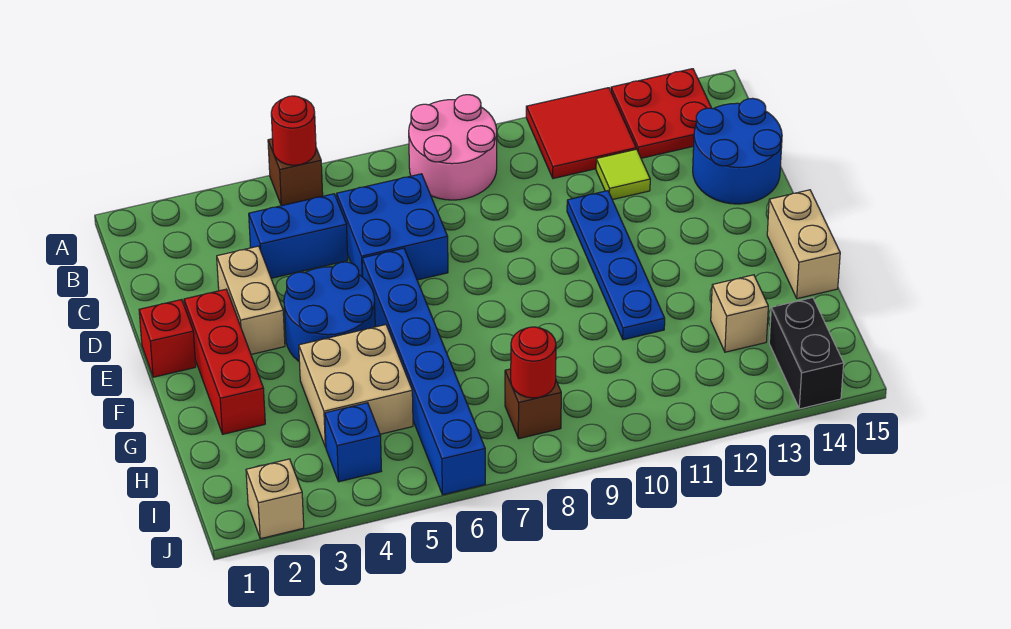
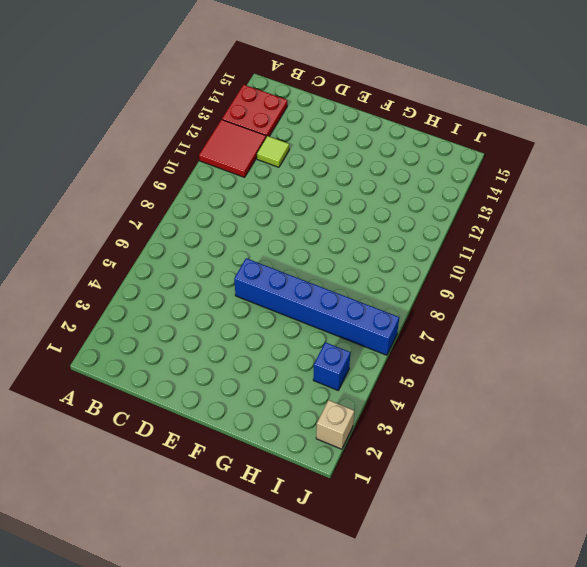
none -> brown brick A5 level 1
none -> pink round brick A8:B9 level 1
none -> blue brick C4:C5 level 1

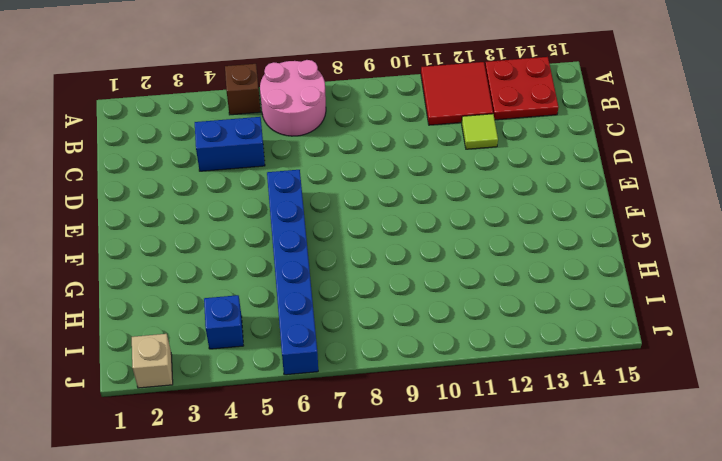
pink round brick A6:B7 level 1 -> pink round brick A8:B9 level 1
none -> blue brick C6:D7 level 1
none -> blue round brick C14:D15 level 1
none -> tan brick D3:E3 level 1

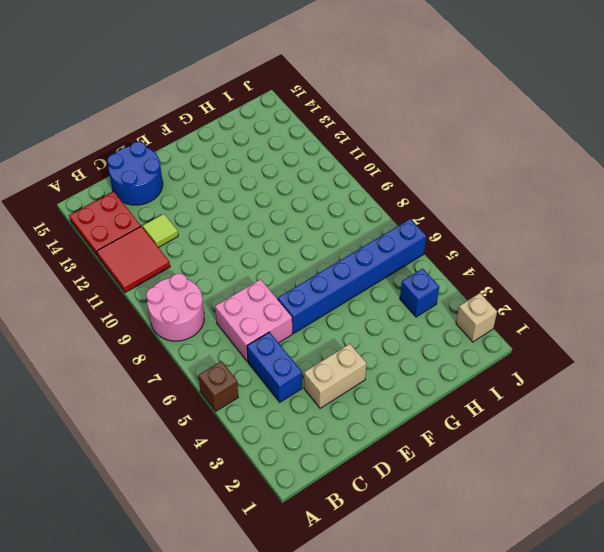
pink brick C6:D7 level 1 -> blue brick C6:D7 level 1
none -> blue plate D11:G11 level 1
none -> red brick E1 level 1
none -> red brick E2:G2 level 1

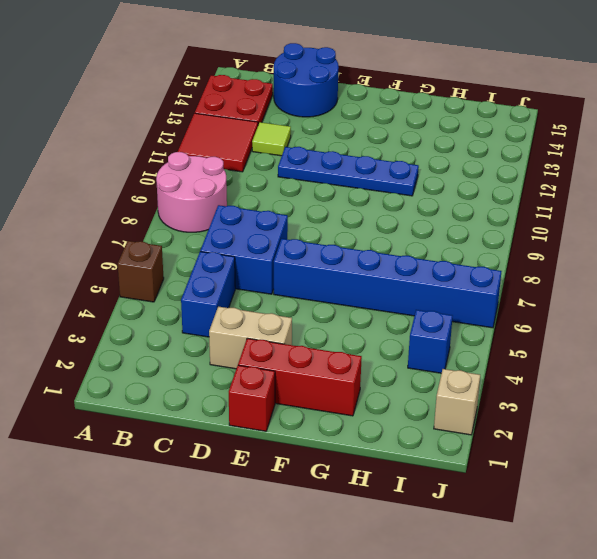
none -> blue round brick E4:F5 level 1
none -> tan brick F15:G15 level 1
none -> tan brick G4:H5 level 1

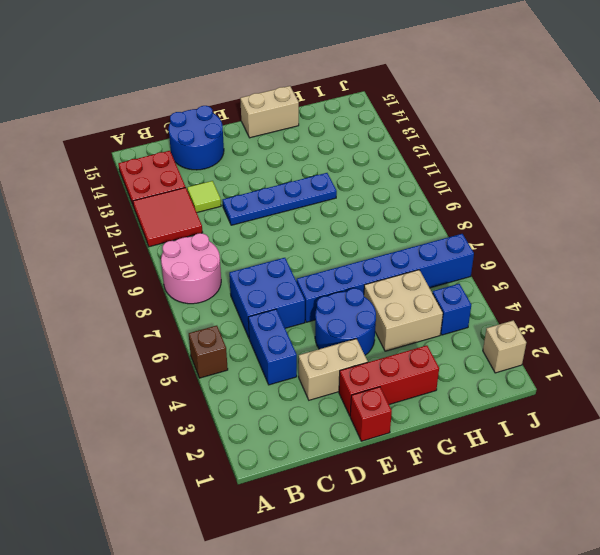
none -> tan brick H13 level 1
none -> brown brick I8 level 1
none -> black brick I14:J14 level 1

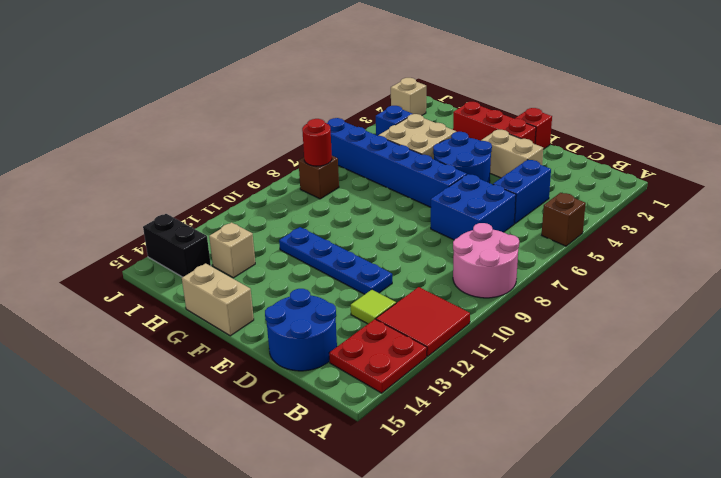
none -> red round brick A5 level 2

